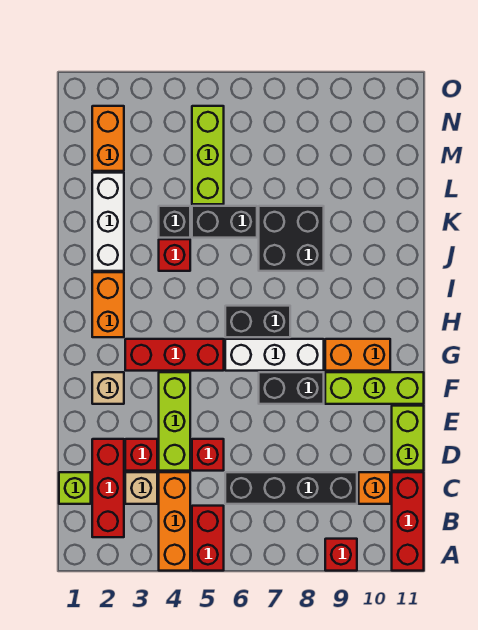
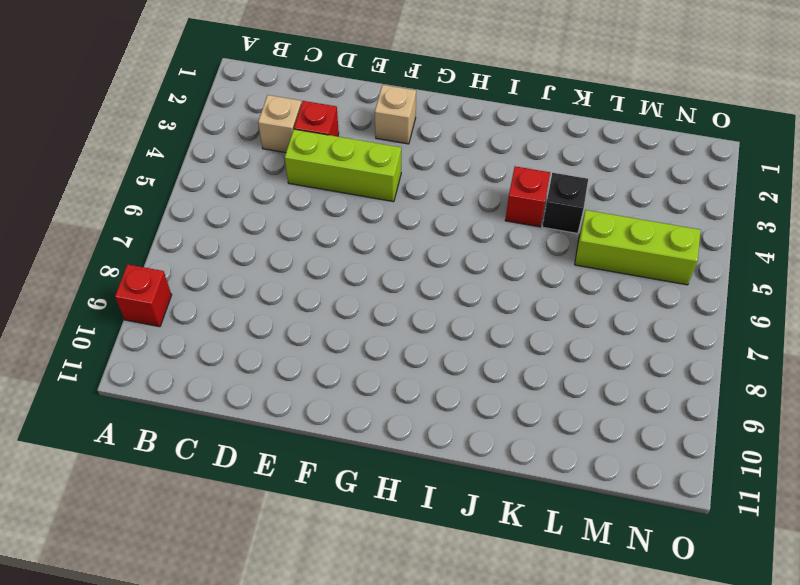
none -> orange brick A4:C4 level 1
none -> red brick A5:B5 level 1
none -> red brick A11:C11 level 1

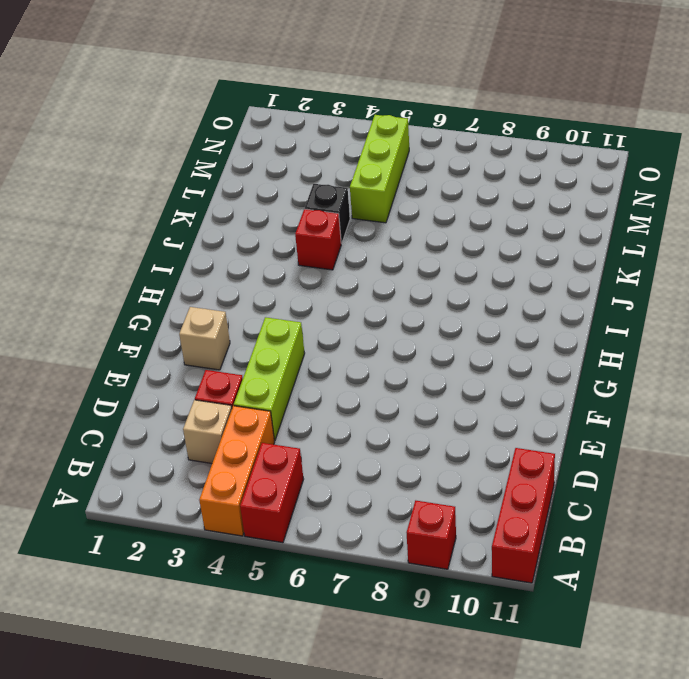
none -> red brick B2:D2 level 1
none -> lime brick C1 level 1
none -> black brick C6:C9 level 1

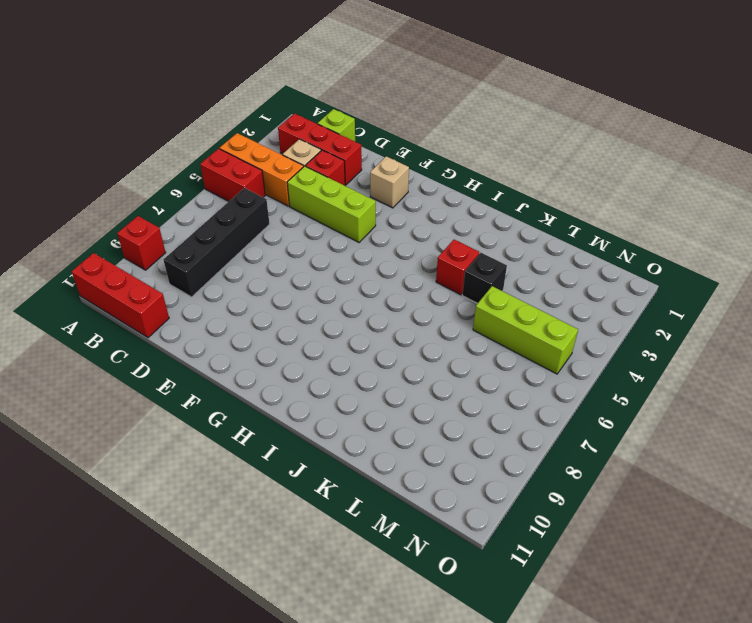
none -> orange brick C10 level 1
none -> red brick D5 level 1
none -> lime brick D11:E11 level 1

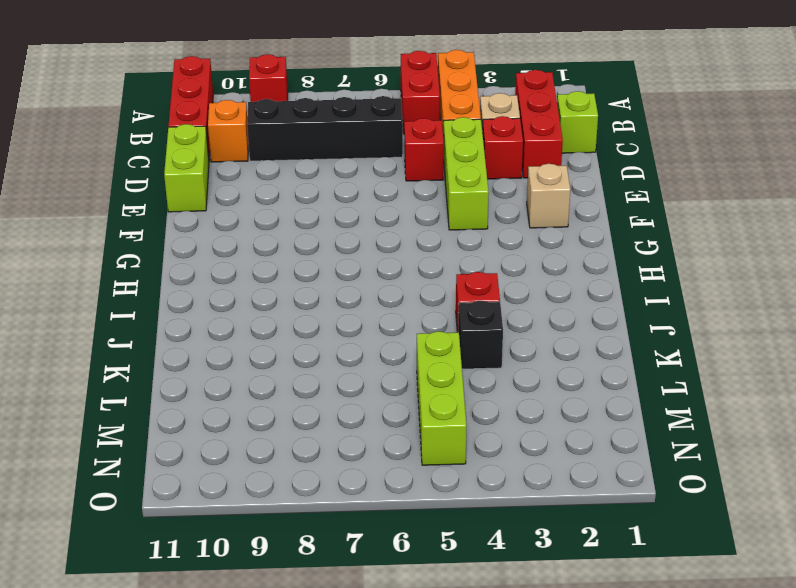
none -> black brick F7:F8 level 1
none -> lime brick F9:F11 level 1
none -> red brick G3:G5 level 1

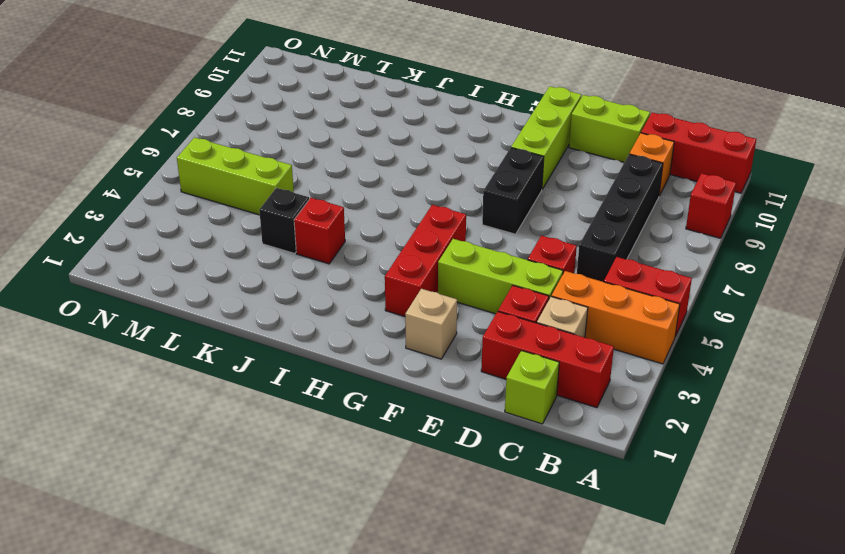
none -> white brick G6:G8 level 1
none -> orange brick G9:G10 level 1
none -> orange brick H2:I2 level 1

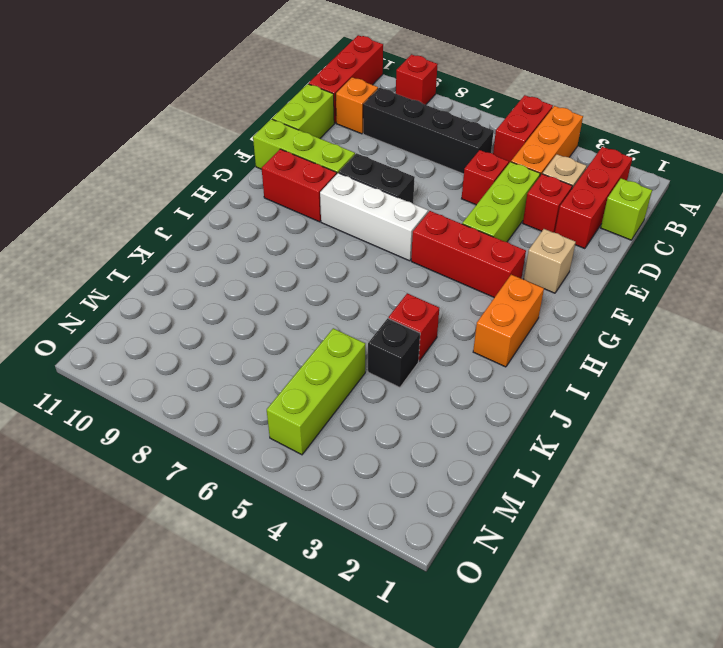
red brick G9:G10 level 1 -> orange brick G9:G10 level 1
none -> black brick H6:H7 level 1
none -> white brick J2:L2 level 1
none -> black brick J7:K8 level 1

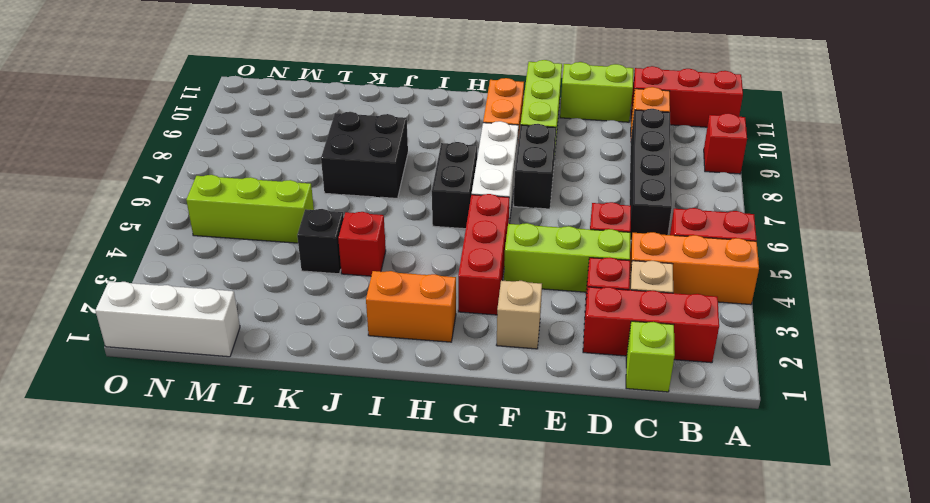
white brick M1:O1 level 1 -> white brick J2:L2 level 1
none -> black brick K5:K6 level 1
none -> orange brick M2:N2 level 1

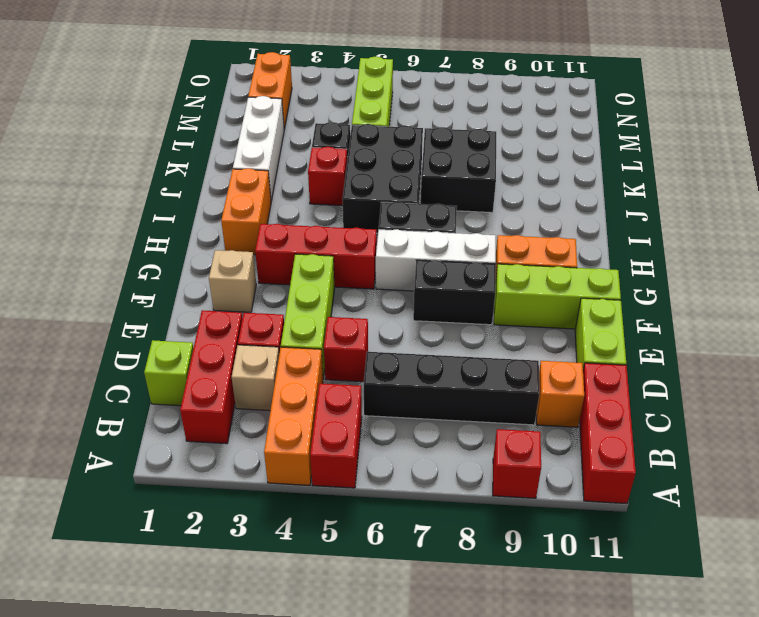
black brick I5:K6 level 1 -> black brick K5:K6 level 1

